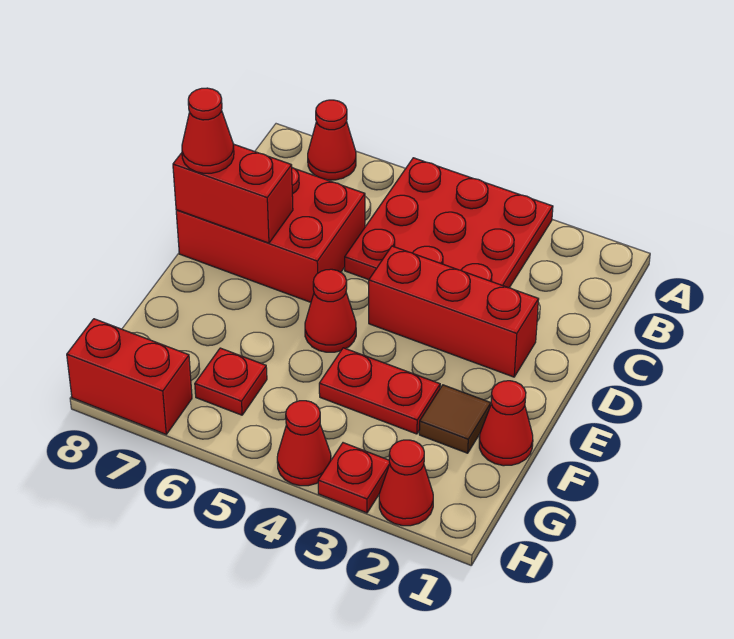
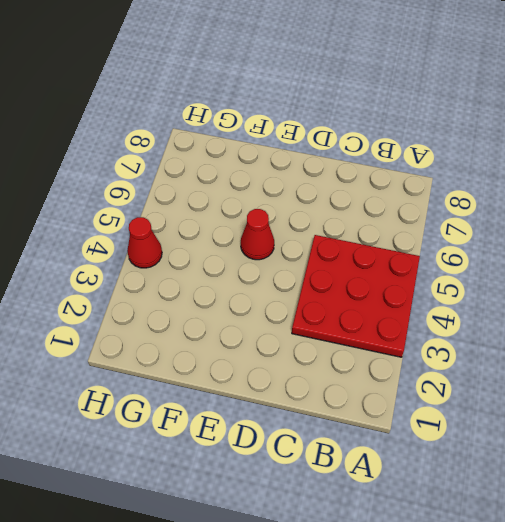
none -> red cone A7 level 1
none -> red brick C6:D8 level 1
none -> red brick D2:D4 level 1

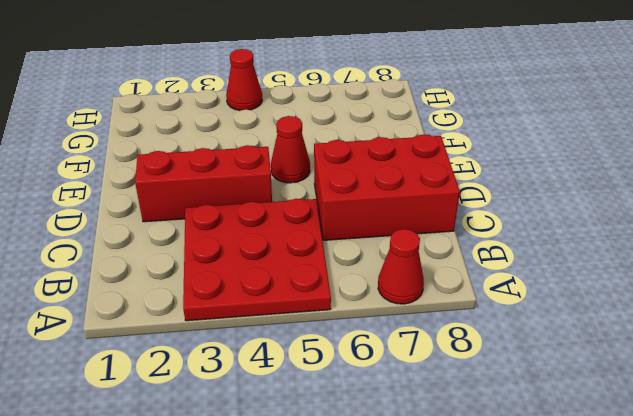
none -> red cone F1 level 1
none -> brown tile F2 level 1
none -> red plate F3:F4 level 1

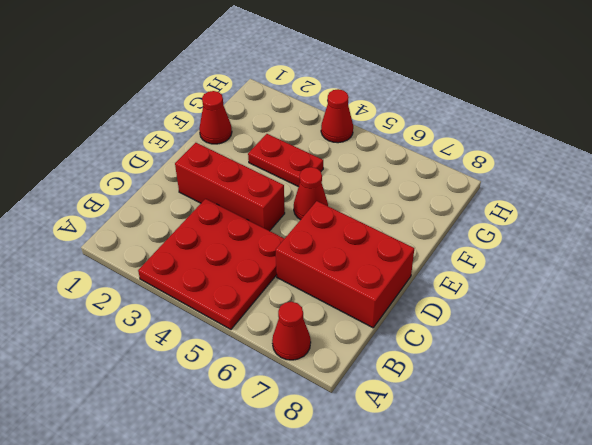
none -> brown tile F2 level 1
none -> red plate G6 level 1
none -> red cone H2 level 1

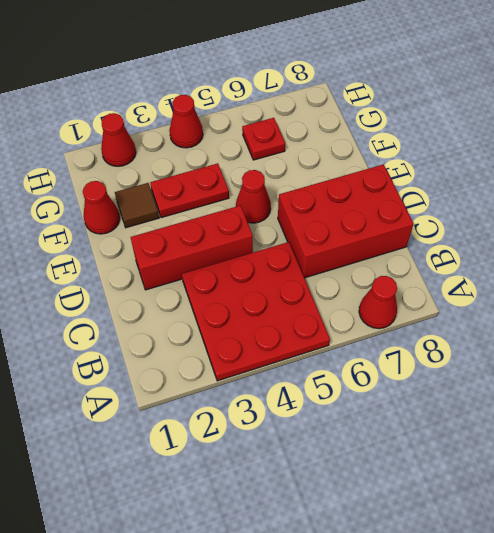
none -> red plate H3 level 1
none -> red brick H7:H8 level 1
none -> red brick D7:D8 level 2

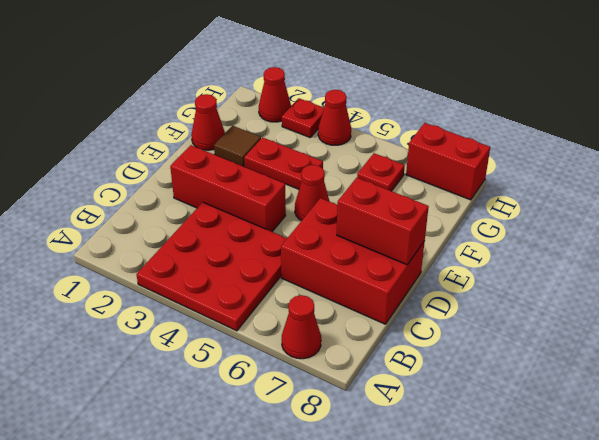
none -> red cone D8 level 3

